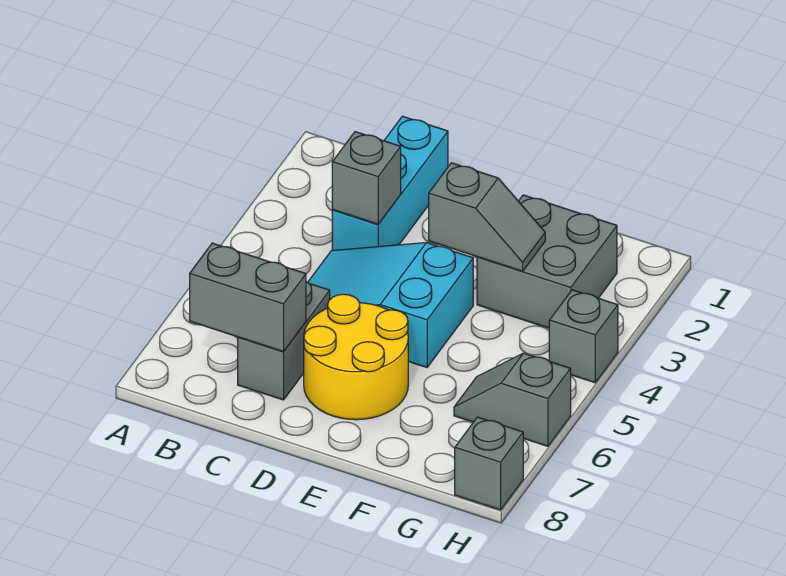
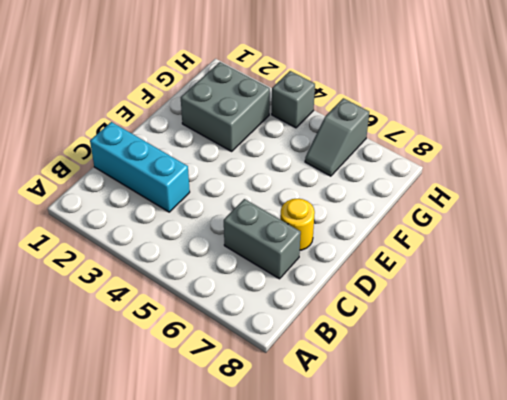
yellow round brick D7 level 1 -> yellow round brick D6:E7 level 1
none -> cyan slope C4:E5 level 1 top E
none -> grey brick H8 level 1

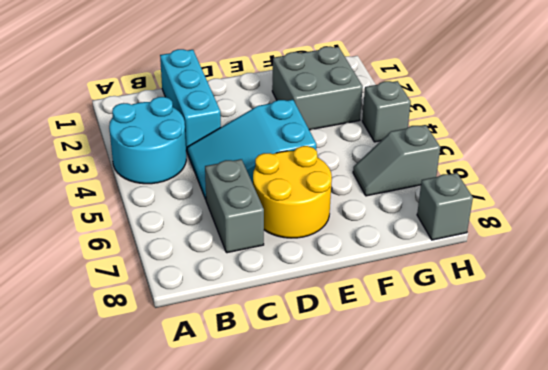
cyan round brick A3:B4 level 1 -> none
none -> grey brick B7:C7 level 2
none -> grey brick C3 level 2

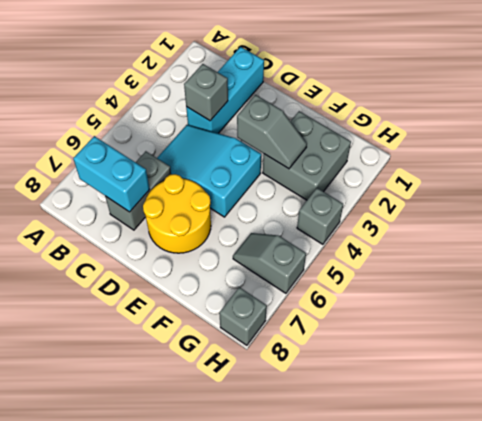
cyan brick B7:C7 level 2 -> grey brick B7:C7 level 2

